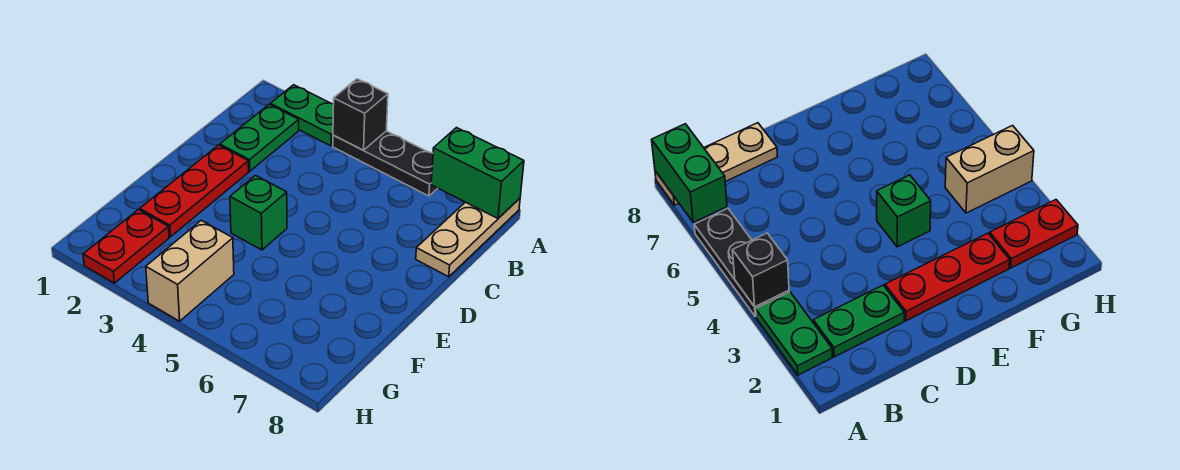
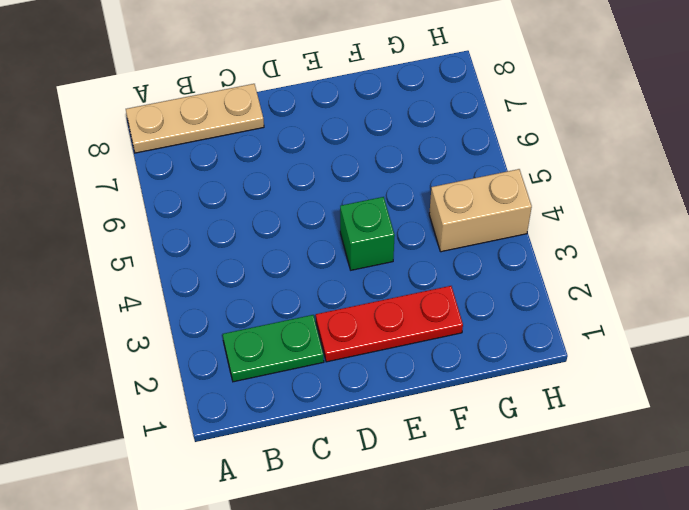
none -> green plate A2:A3 level 1
none -> black plate A4:A6 level 1

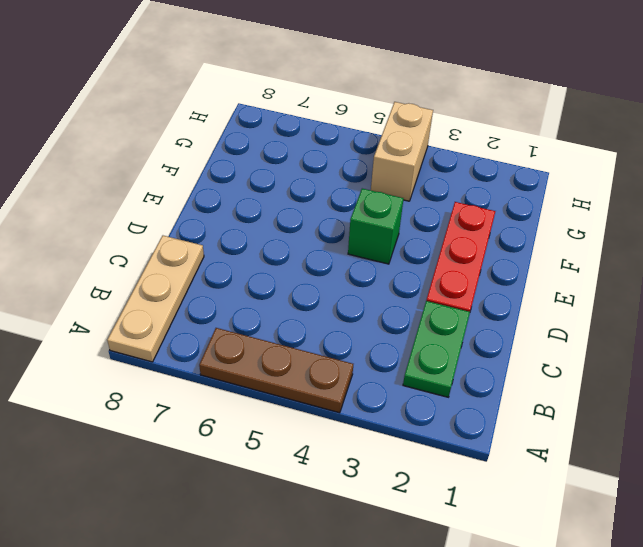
brown plate A4:A6 level 1 -> black plate A4:A6 level 1
none -> green plate A2:A3 level 1
none -> red plate G2:H2 level 1

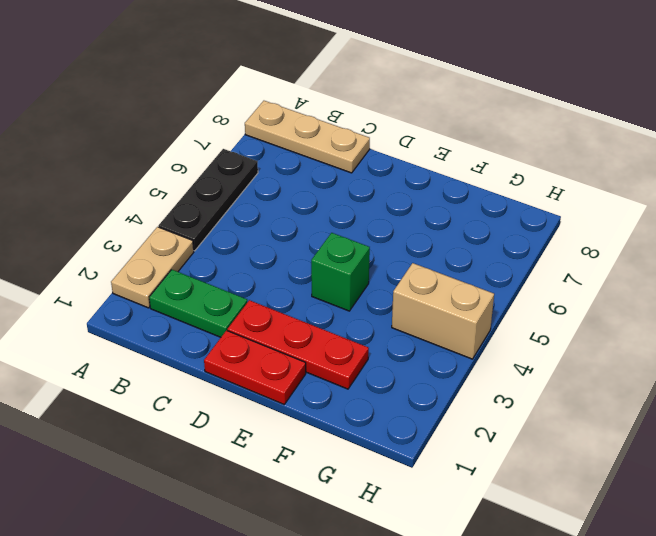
tan plate A2:A3 level 1 -> green plate A2:A3 level 1
red plate D1:E1 level 1 -> red plate G2:H2 level 1
none -> black brick A4 level 2
none -> green brick A7:A8 level 2

